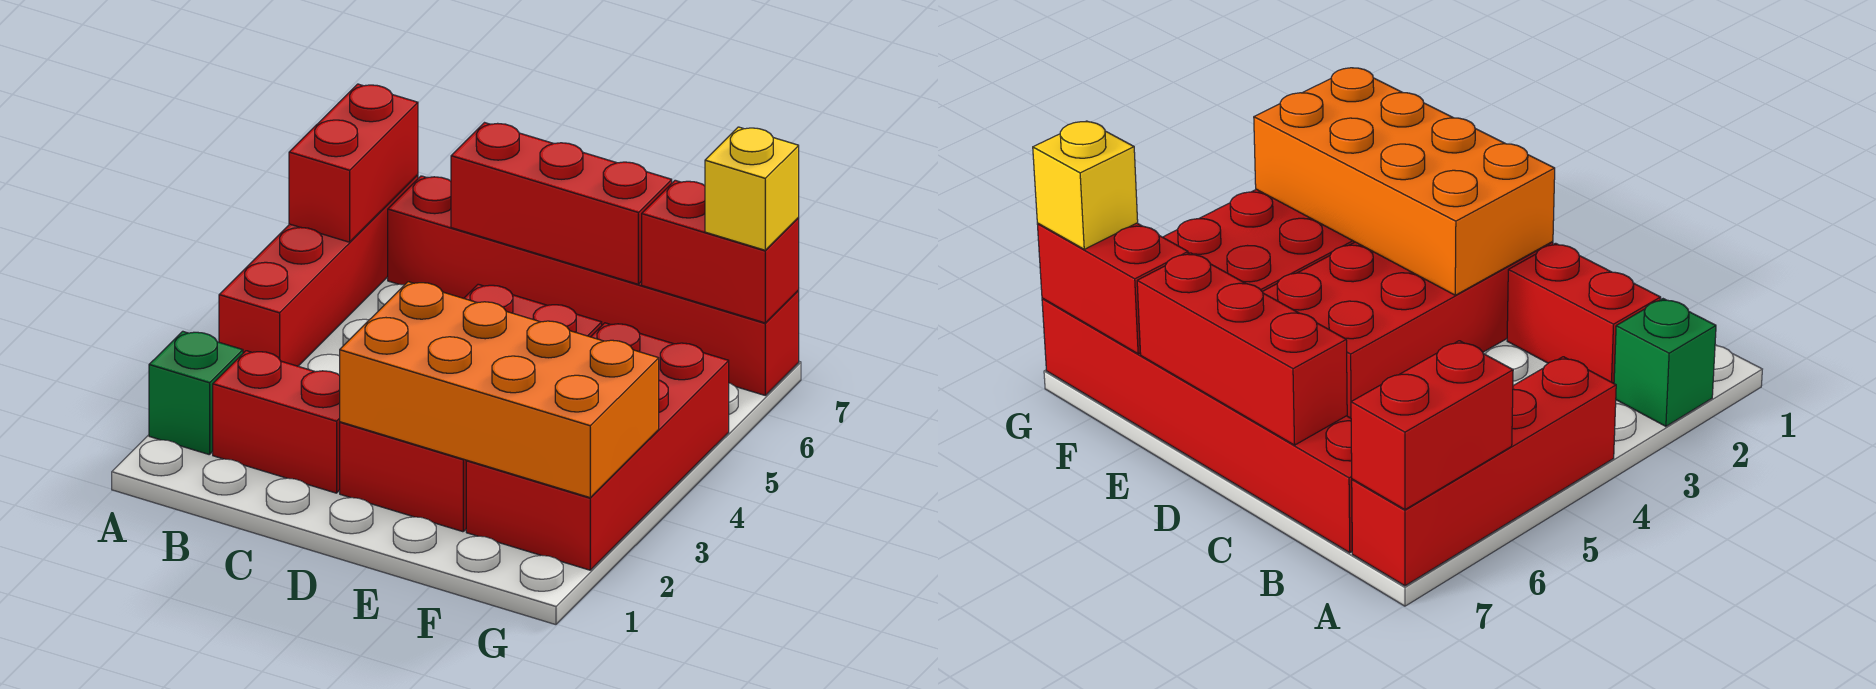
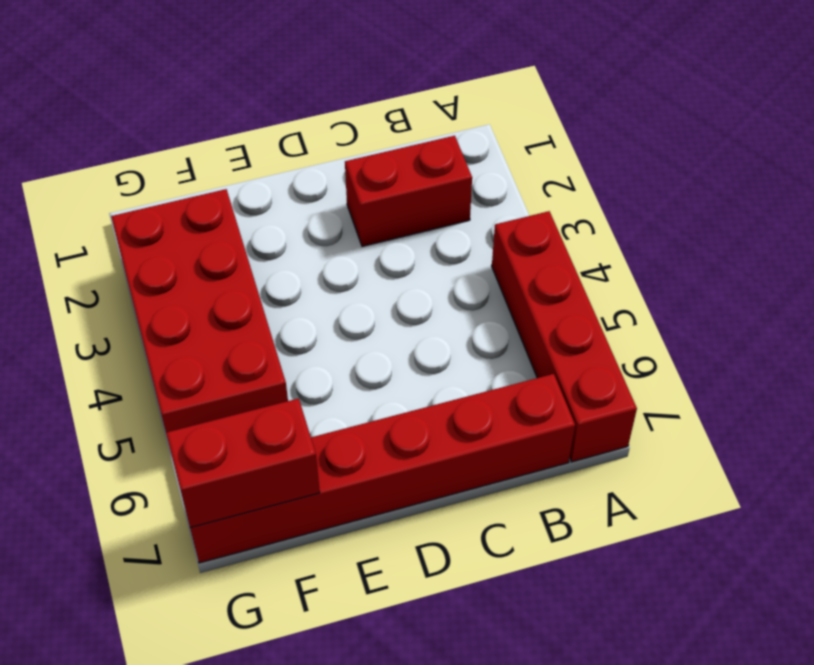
none -> green brick A2 level 1
none -> red brick D2:E5 level 1

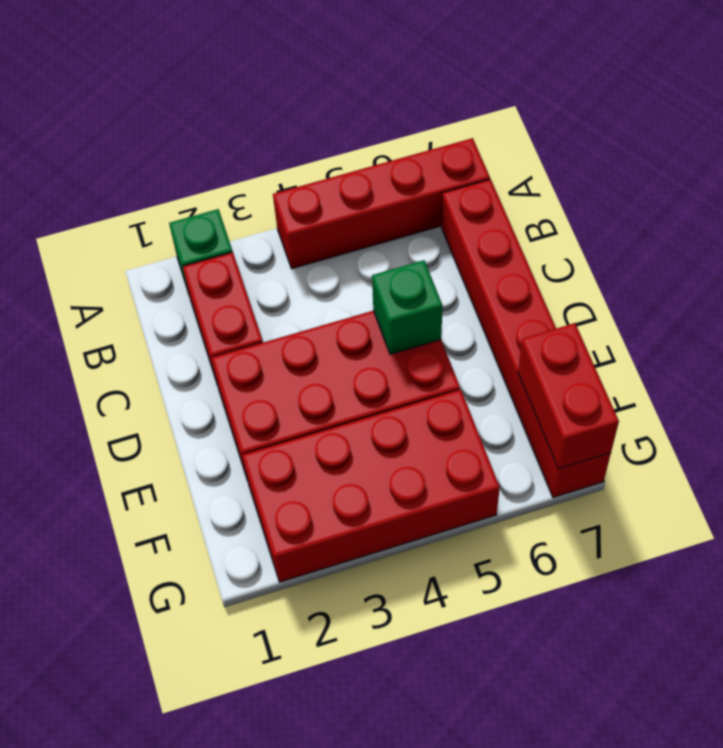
green brick D5 level 2 -> none
none -> red brick A6:A7 level 2
none -> red brick C7:E7 level 2

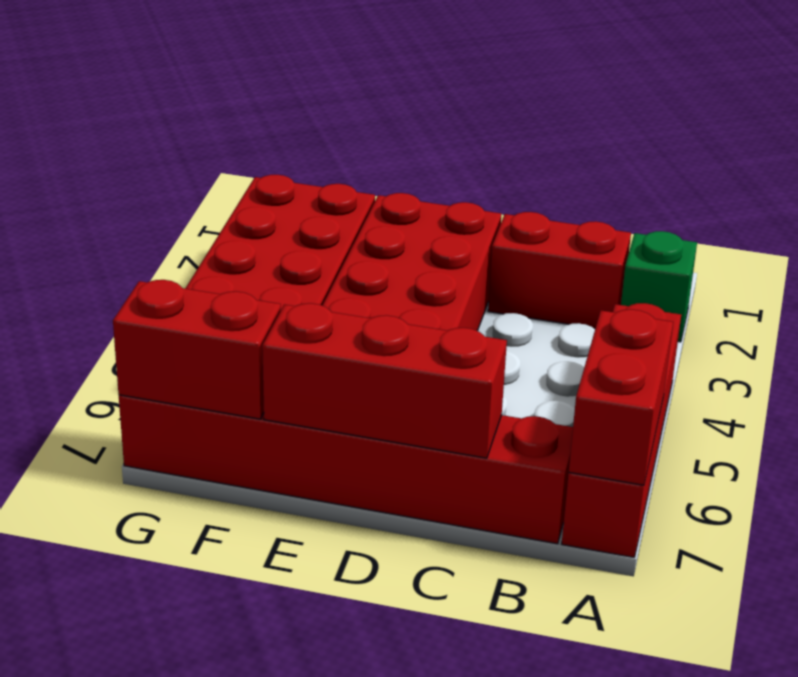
none -> orange brick D2:G3 level 2
none -> yellow brick G7 level 3

